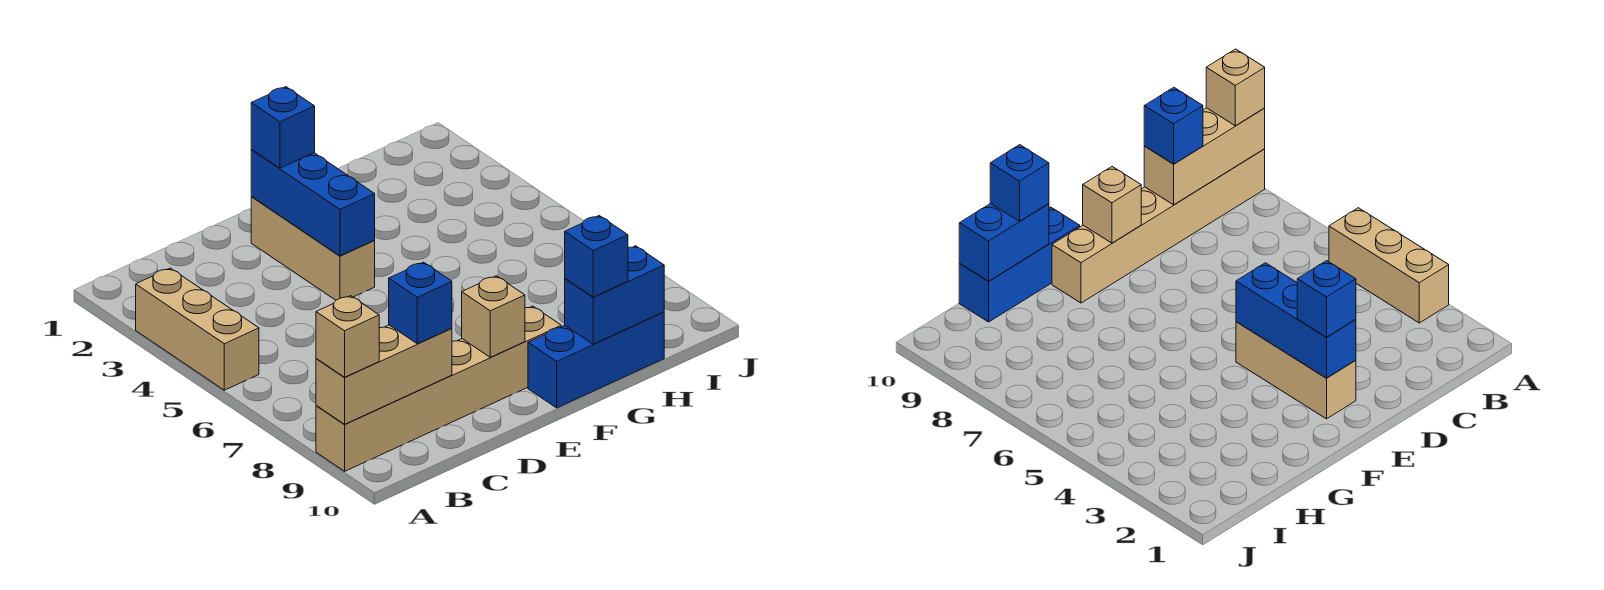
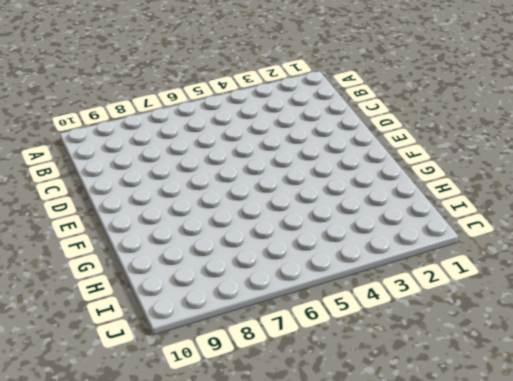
none -> tan brick A3:A5 level 1
none -> tan brick A9:F9 level 1
none -> tan brick E2:E4 level 1

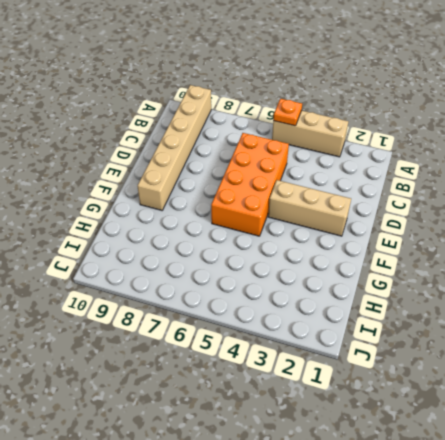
orange plate A5 level 2 -> none
orange brick C5:F6 level 1 -> none
none -> blue brick F10:H10 level 1
none -> tan brick A9:C9 level 2
none -> blue brick E2:E4 level 2

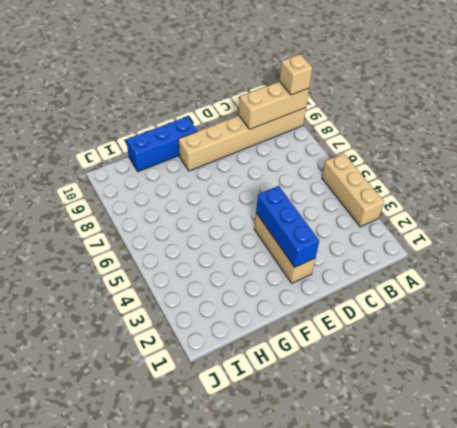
none -> tan brick E9 level 2
none -> blue brick G10:H10 level 2
none -> blue brick C9 level 3

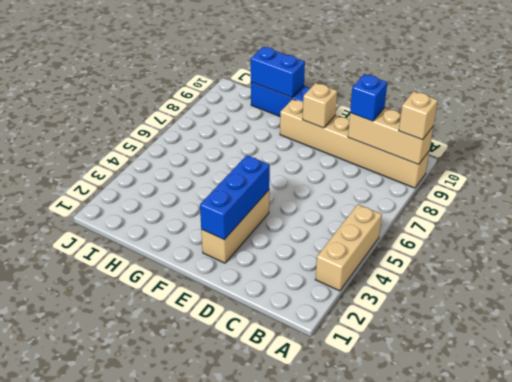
none -> blue brick E2 level 3
none -> blue brick G10 level 3

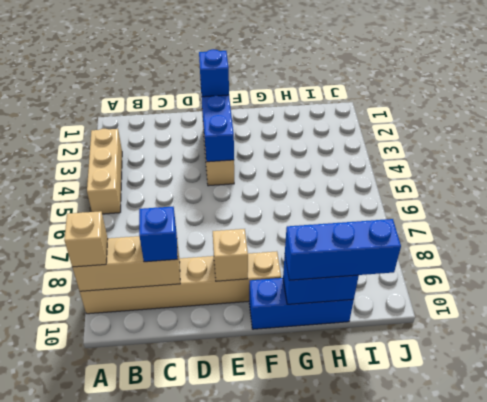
blue brick G10:I10 level 3 -> blue brick G10 level 3

